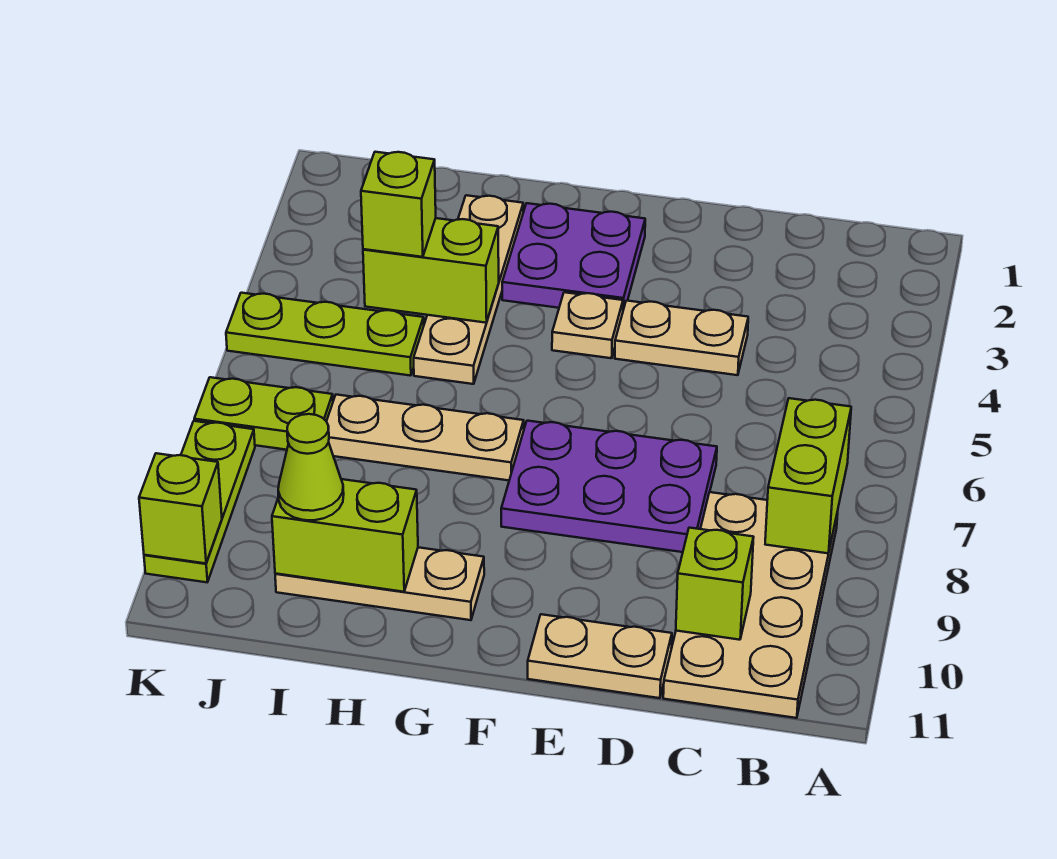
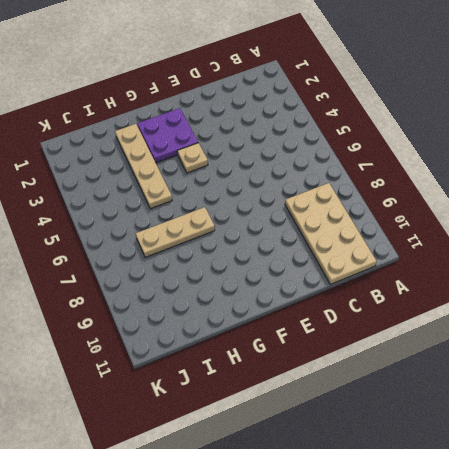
none -> tan plate D4:E4 level 1
none -> purple plate D7:F8 level 1
none -> tan plate D11:E11 level 1

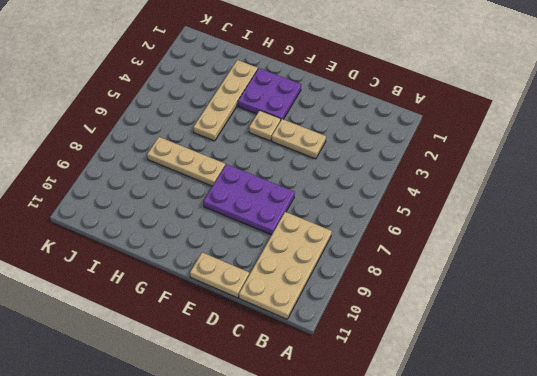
none -> tan plate G10:I10 level 1
none -> lime plate I5:K5 level 1
none -> lime plate J7:K7 level 1

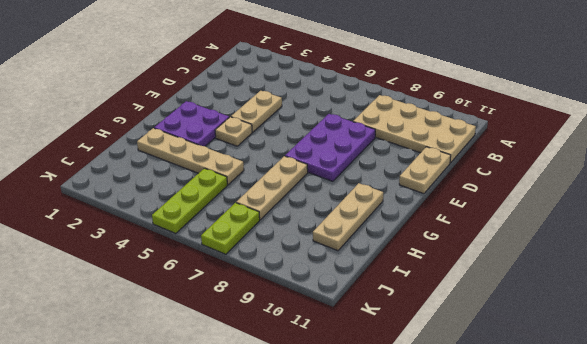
none -> lime plate K8:K10 level 1
none -> lime brick B7:B8 level 2
none -> lime brick C10 level 2

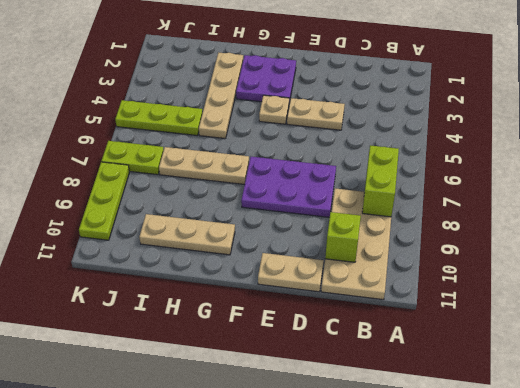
none -> lime brick H4:I4 level 2
none -> lime brick H10:I10 level 2
none -> lime brick K10 level 2

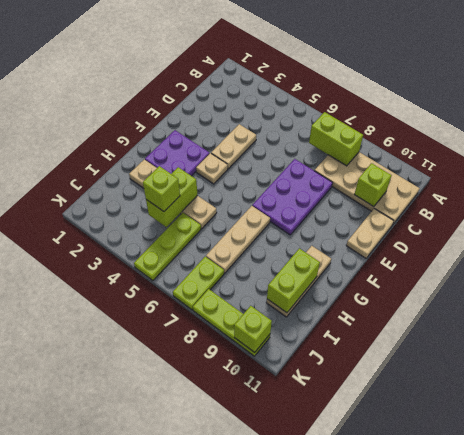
none -> lime cone I10 level 3

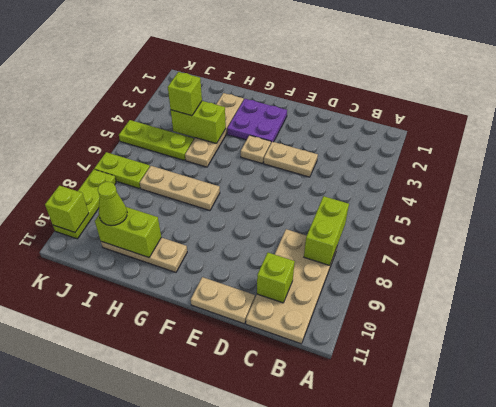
none -> purple plate D7:F8 level 1

